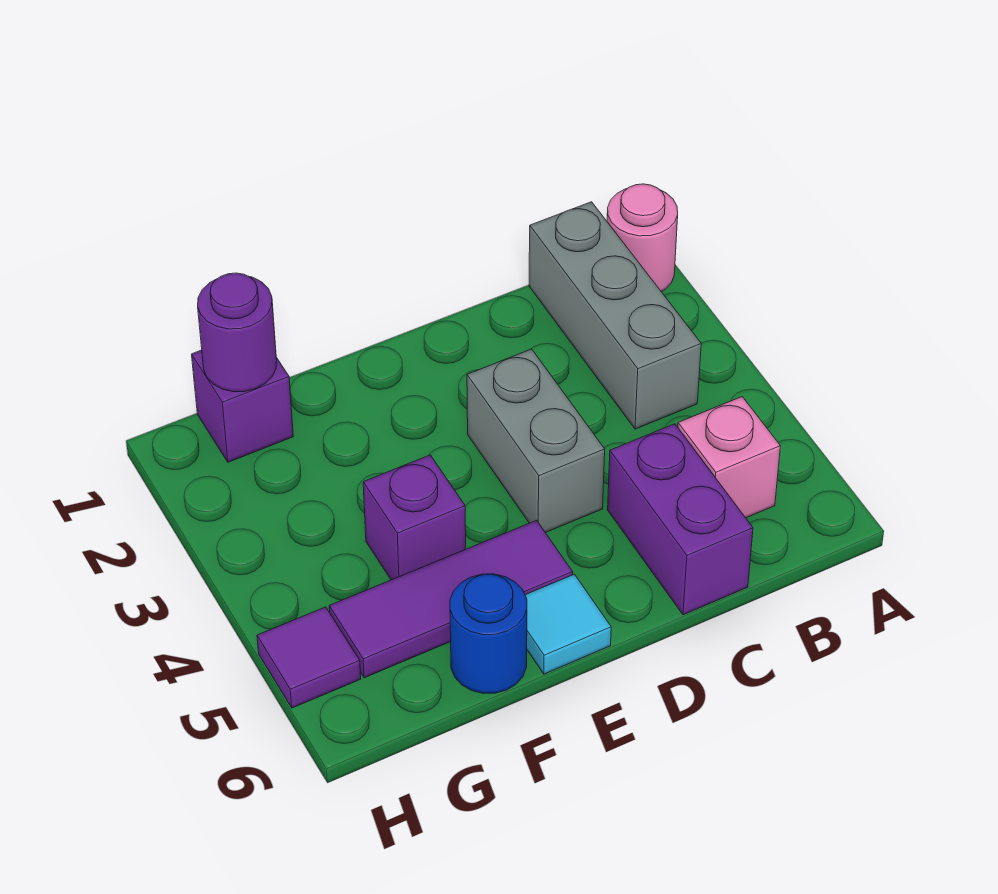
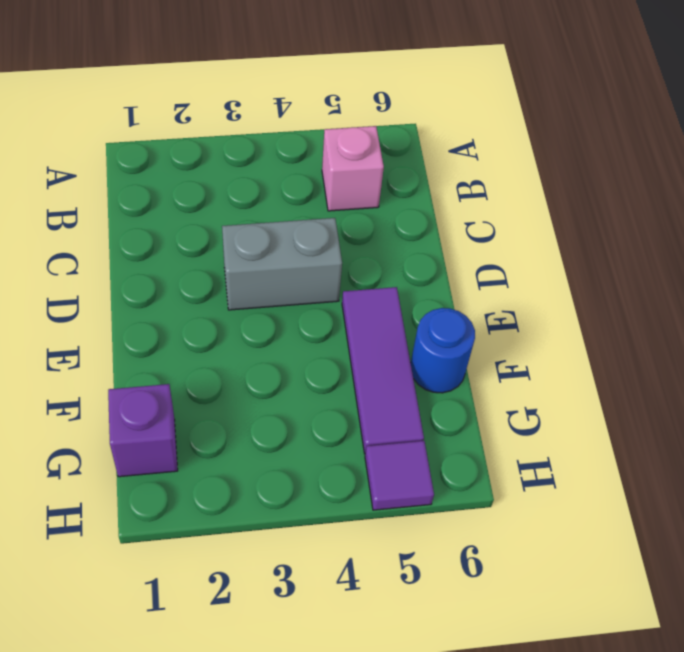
none -> pink round brick A1 level 1
none -> grey brick B1:B3 level 1
none -> purple brick C5:C6 level 1

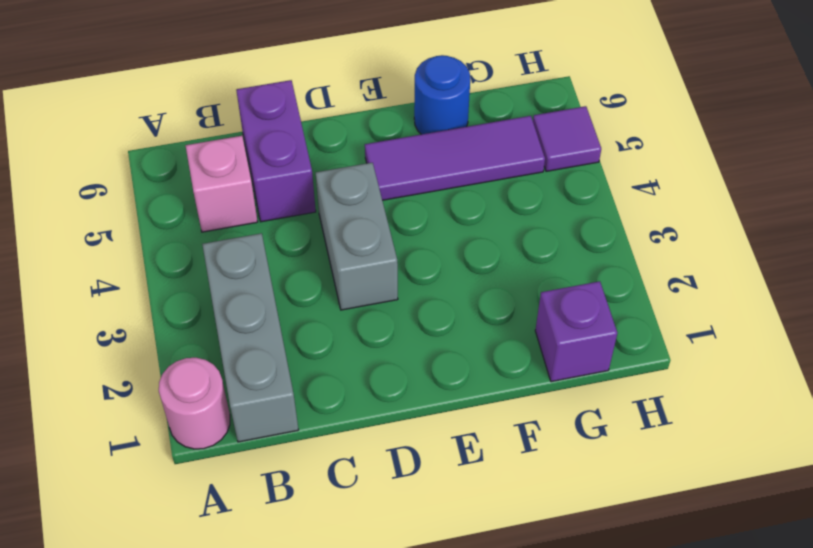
none -> cyan tile E6 level 1
none -> purple brick F4 level 1
none -> purple round brick G1 level 2

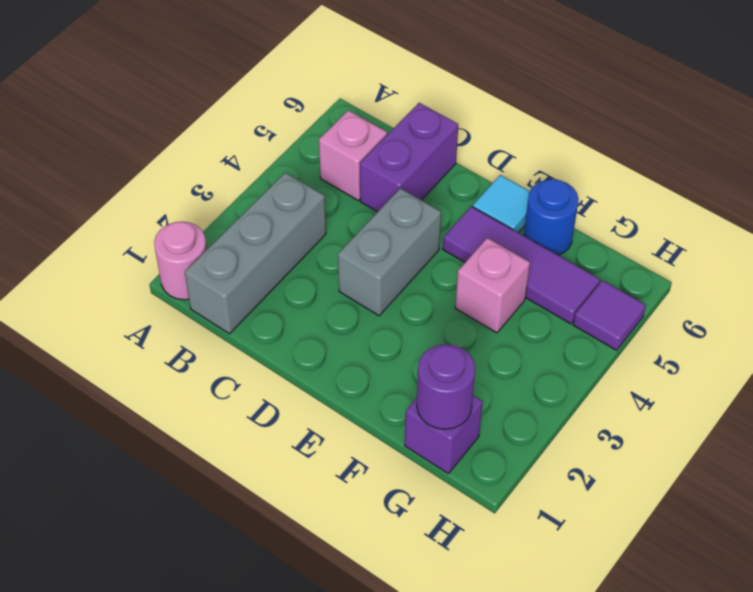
pink brick F4 level 1 -> purple brick F4 level 1

